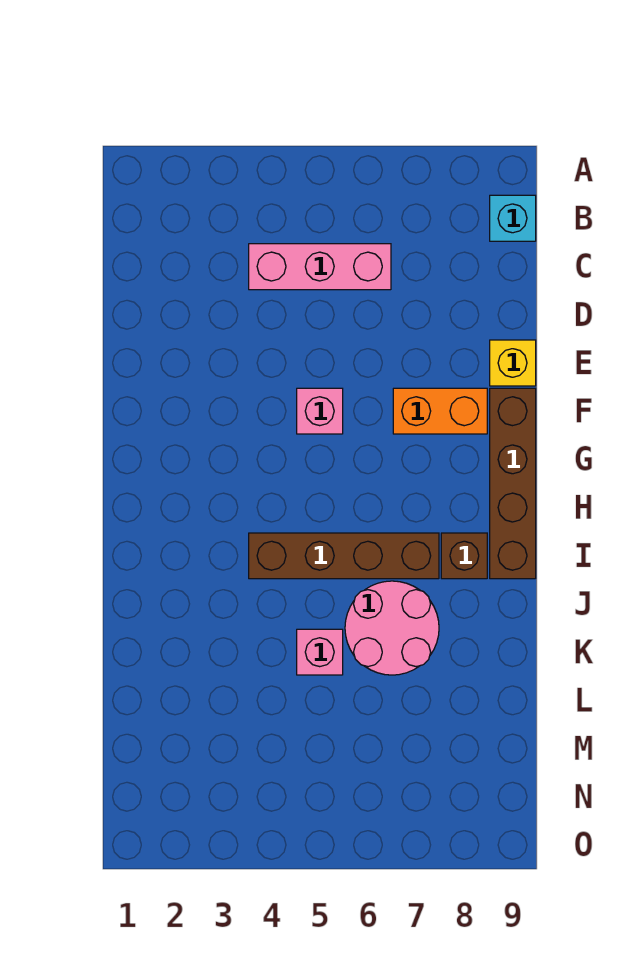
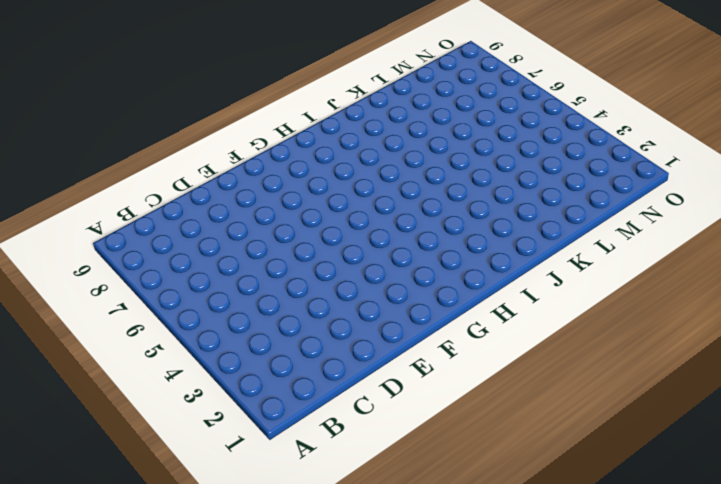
none -> cyan brick B9 level 1
none -> pink brick C4:C6 level 1

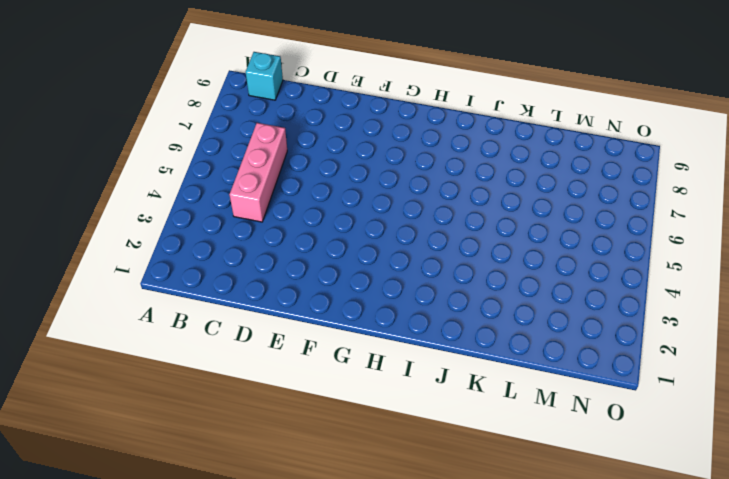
none -> yellow brick E9 level 1
none -> pink brick F5 level 1

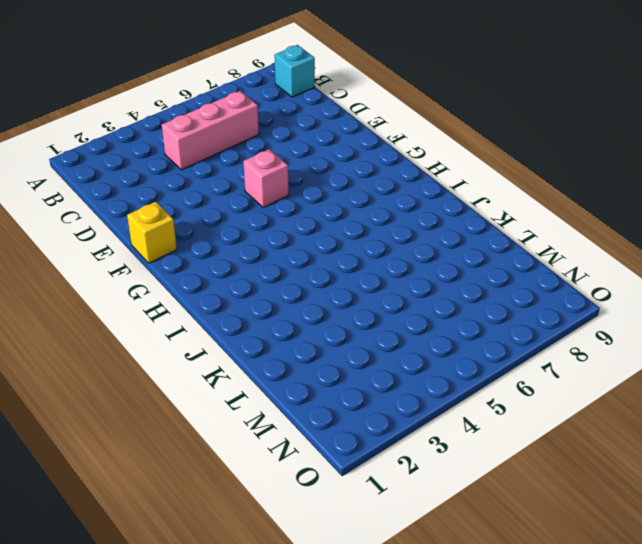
yellow brick F1 level 1 -> yellow brick E9 level 1
none -> orange brick F7:F8 level 1
none -> brown brick F9:I9 level 1

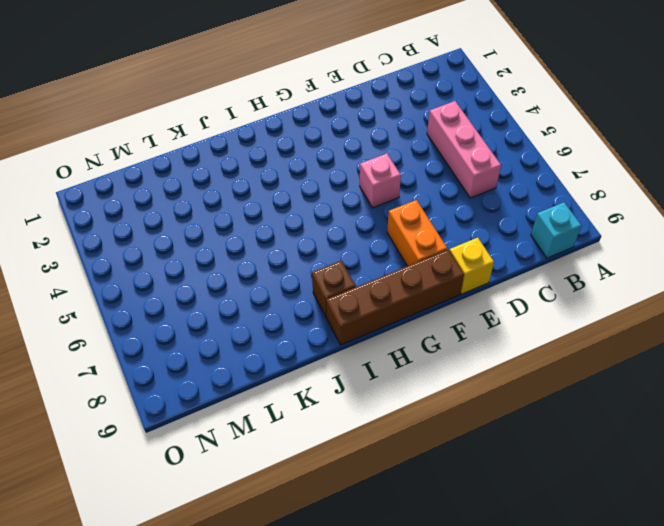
none -> brown brick I4:I7 level 1
none -> pink round brick J6:K7 level 1

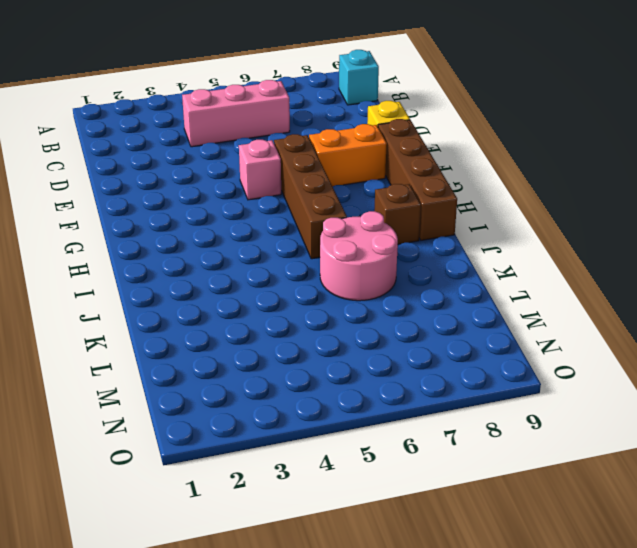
brown brick F6:I6 level 1 -> brown brick I4:I7 level 1
none -> pink brick K5 level 1

